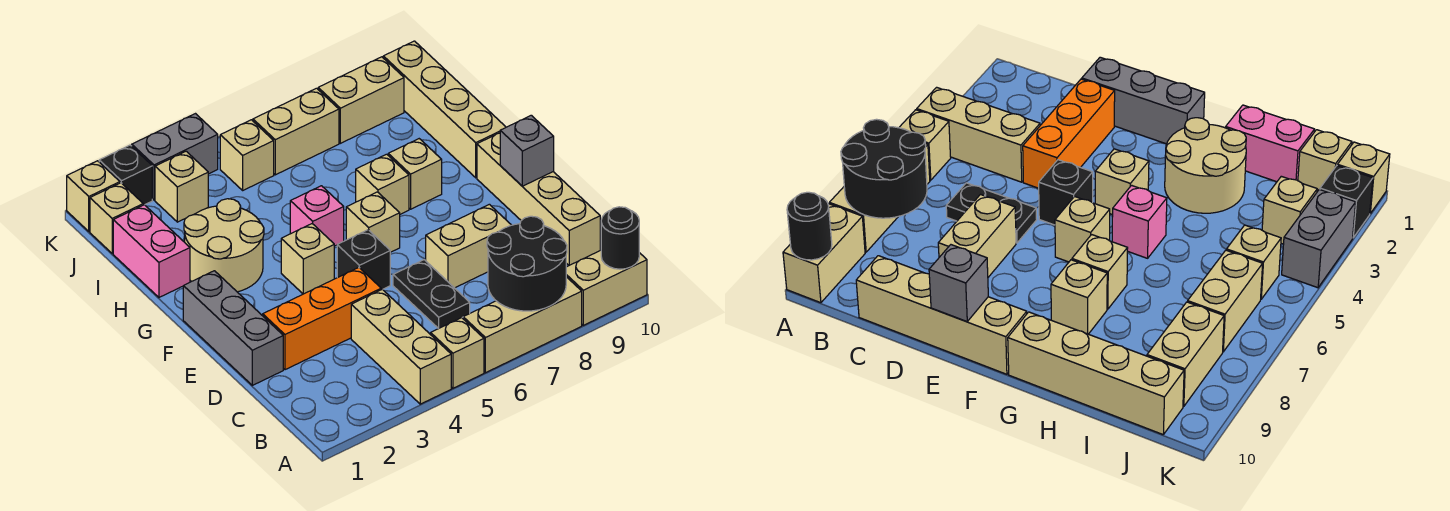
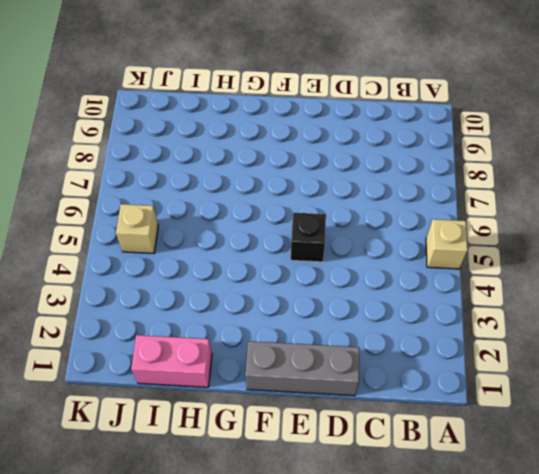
none -> tan brick A4:C4 level 1
none -> tan brick A6:A8 level 1
none -> tan brick A9:A10 level 1

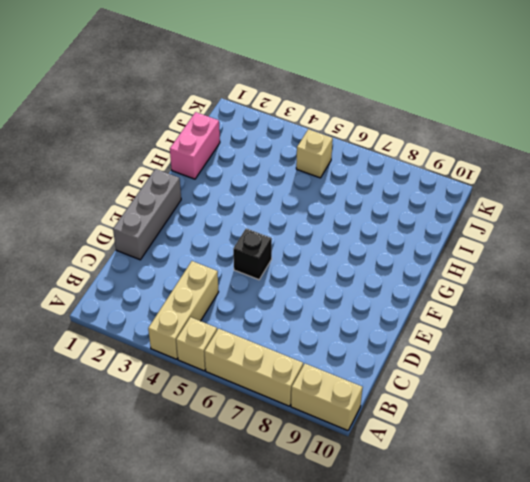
none -> black plate C6:D6 level 1
none -> tan brick C10:F10 level 1
none -> orange brick D2:D4 level 1

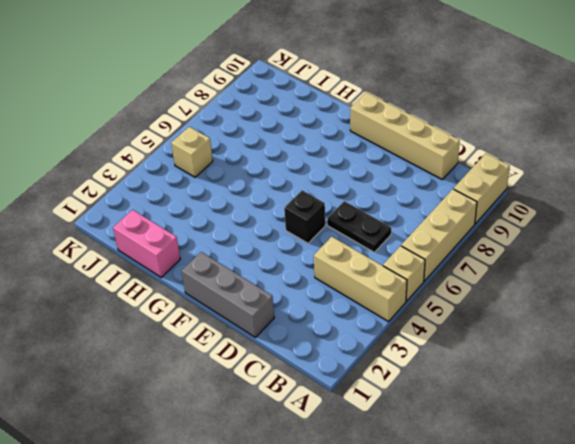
none -> orange brick D2:D4 level 1
none -> tan brick D7:D8 level 1
none -> tan brick F4 level 1

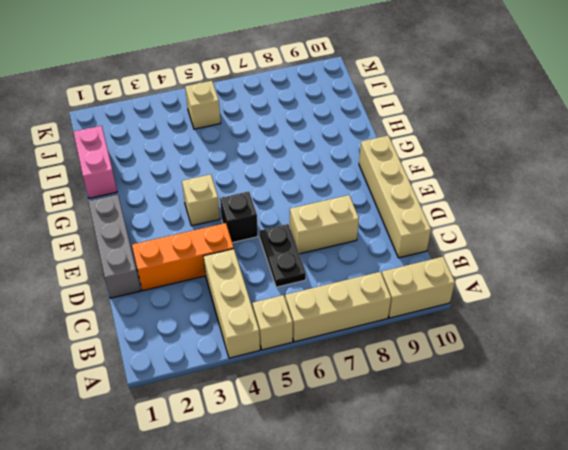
none -> tan brick F6 level 1
none -> tan round brick G2:H3 level 1
none -> pink brick G5 level 1

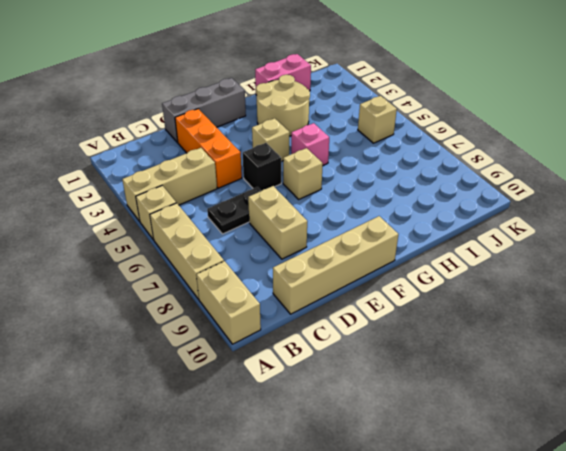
none -> tan brick G7 level 1
none -> tan brick G8 level 1
none -> tan brick G10:J10 level 1

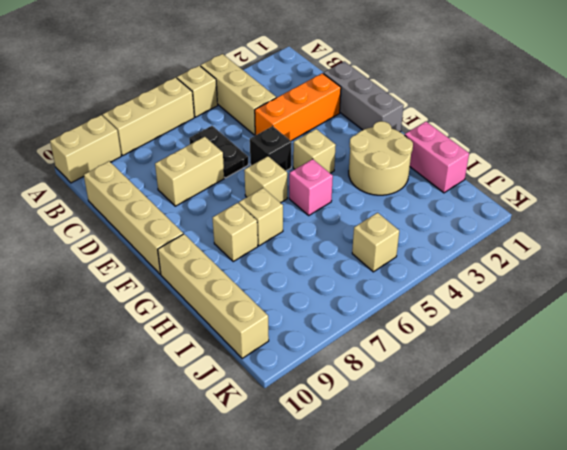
none -> tan brick J1 level 1
none -> tan brick J3 level 1
none -> tan brick J6:J7 level 1

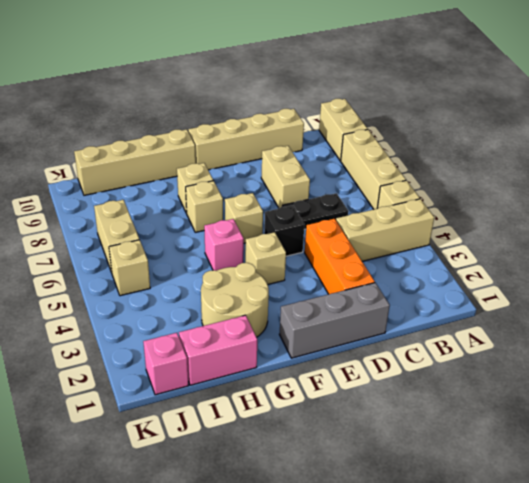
pink brick J1 level 1 -> tan brick J1 level 1
none -> tan brick J3 level 1
none -> tan brick J8:J9 level 1
none -> tan brick K1 level 1

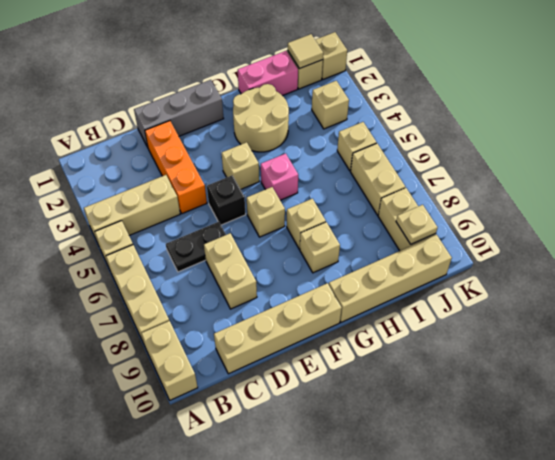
tan tile J1 level 2 -> none
tan plate J9 level 2 -> none
none -> black brick K2 level 1
none -> grey brick K3:K4 level 1
none -> black round brick A7:B8 level 2

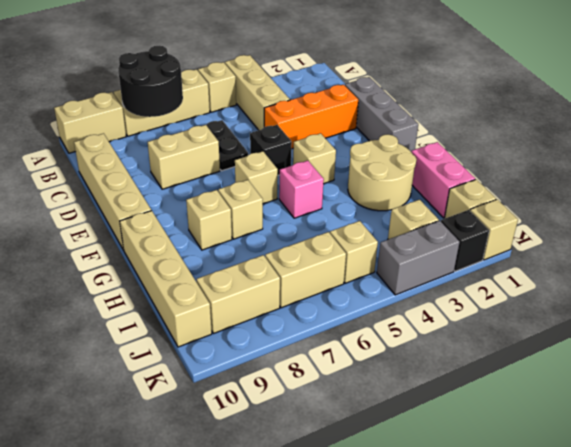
none -> black round brick A10 level 2
none -> grey brick E10 level 2

